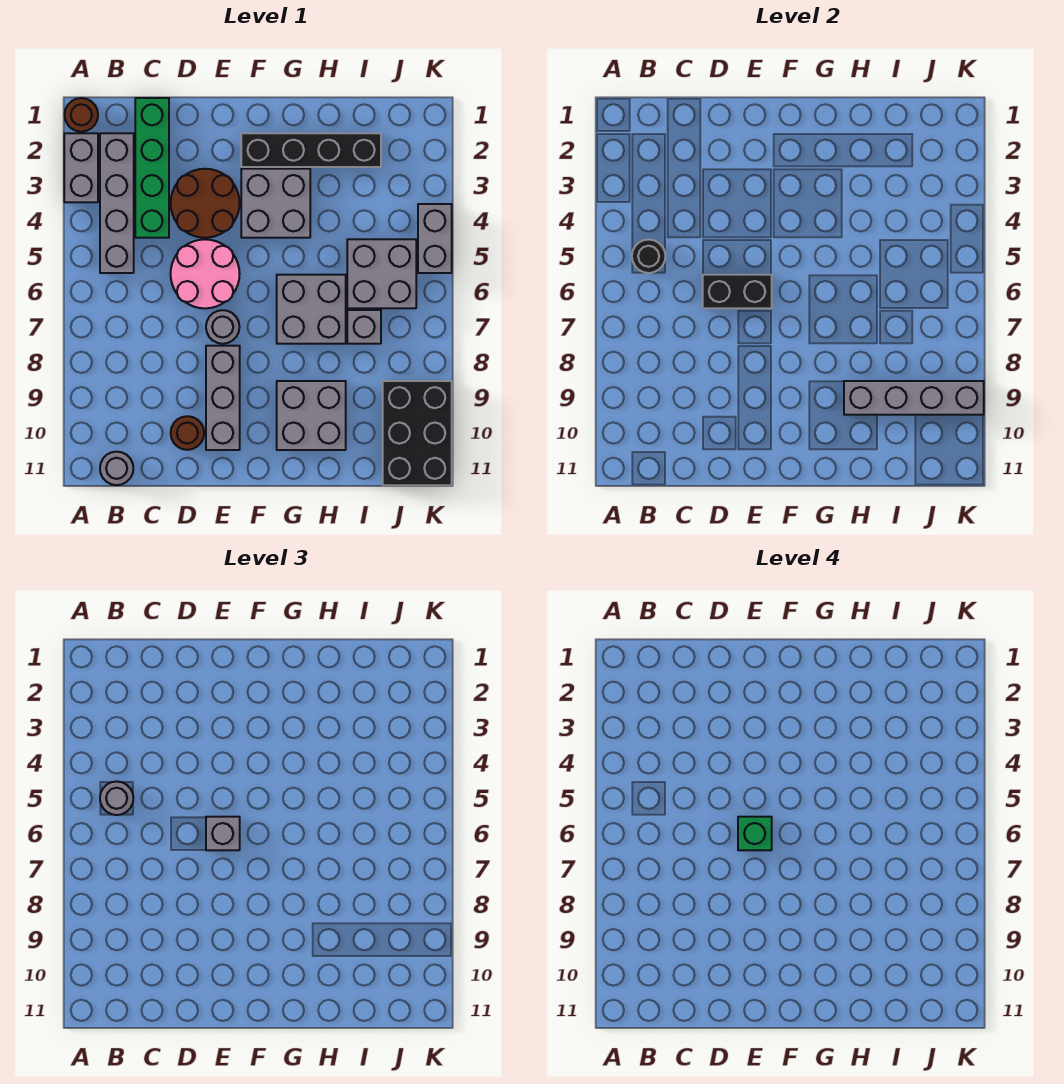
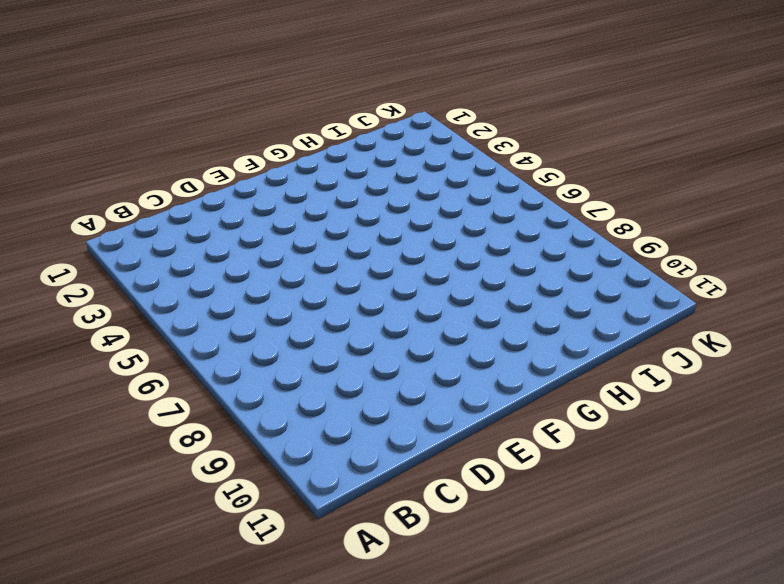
none -> brown round brick A1 level 1
none -> grey brick A2:A3 level 1
none -> grey brick B2:B5 level 1

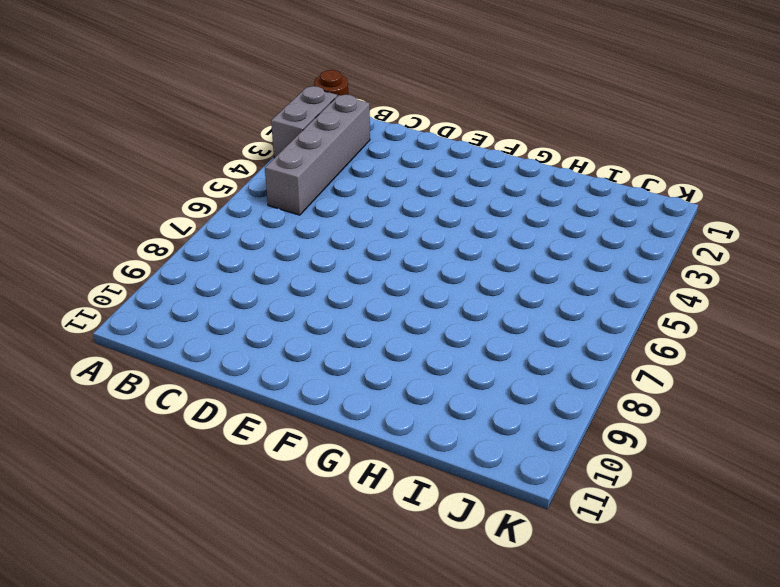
none -> grey round brick B11 level 1
none -> green brick C1:C4 level 1
none -> brown round brick D3:E4 level 1

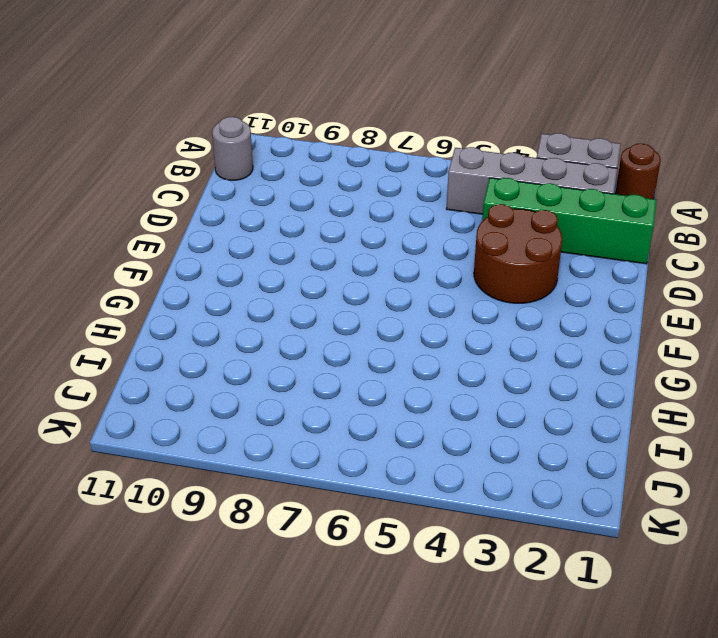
none -> pink round brick D5:E6 level 1
none -> brown round brick D10 level 1
none -> grey round brick E7 level 1

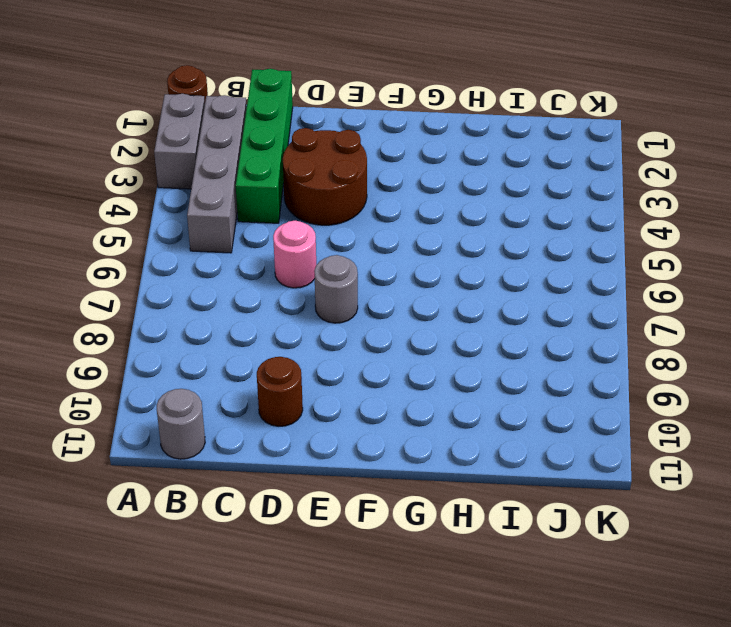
pink round brick D6 level 1 -> pink round brick D5:E6 level 1
none -> grey brick E8:E10 level 1
none -> black brick F2:I2 level 1
none -> grey brick F3:G4 level 1

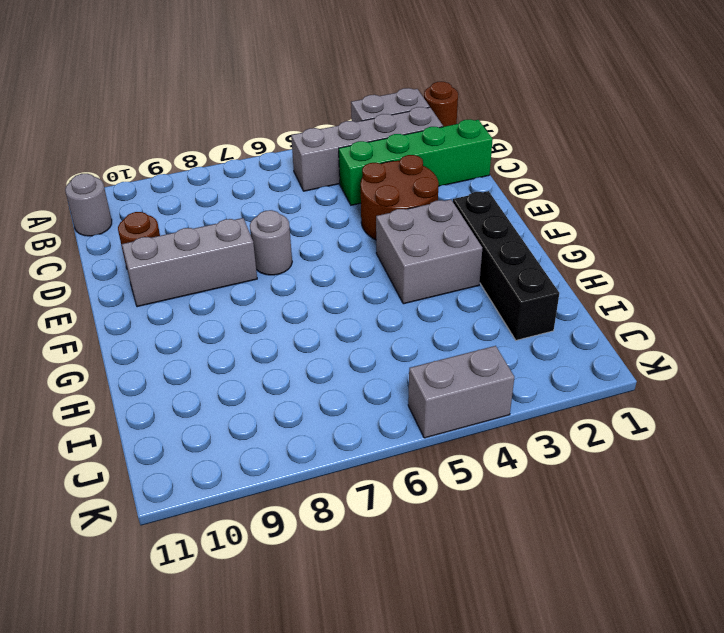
none -> pink round brick D5:E6 level 1
none -> grey brick G6:H7 level 1
none -> grey brick G9:H10 level 1

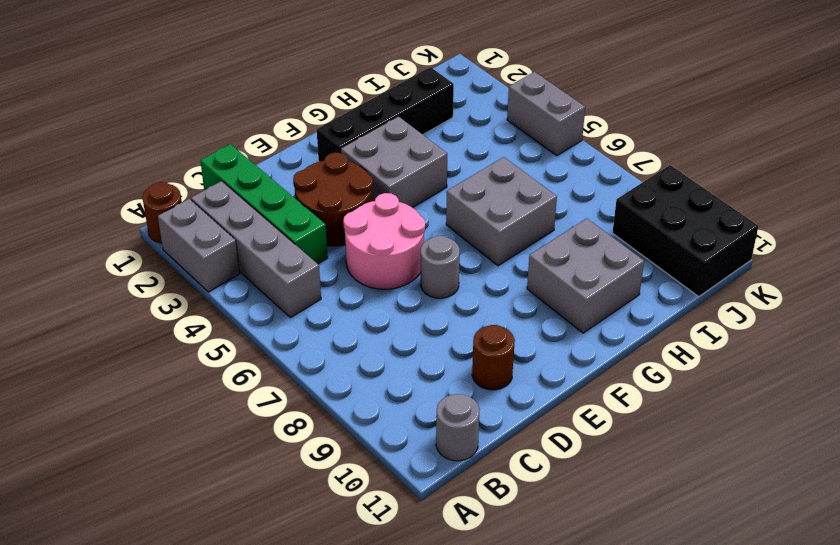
none -> grey brick E8:E10 level 1
none -> grey brick I5:J6 level 1
none -> grey brick I7 level 1

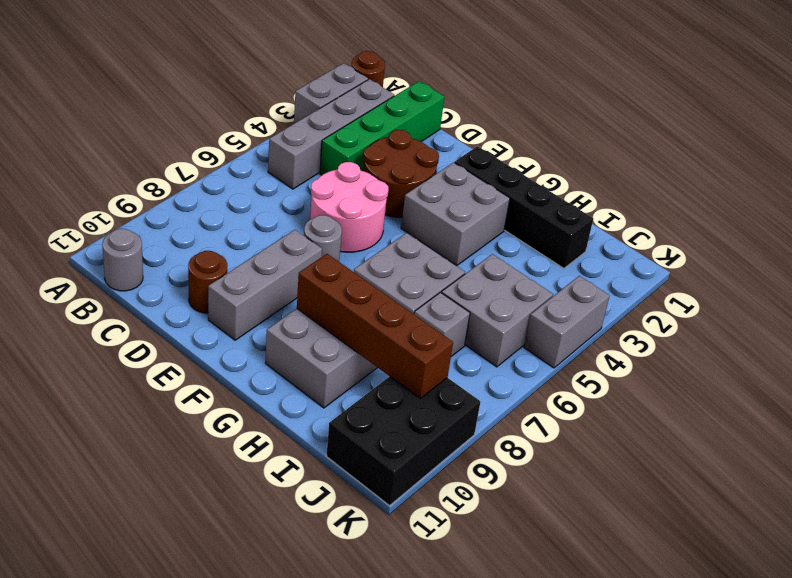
brown brick G9:J9 level 2 -> grey brick H9:K9 level 2
none -> black round brick B5 level 2
none -> black brick D6:E6 level 2
none -> grey round brick B5 level 3

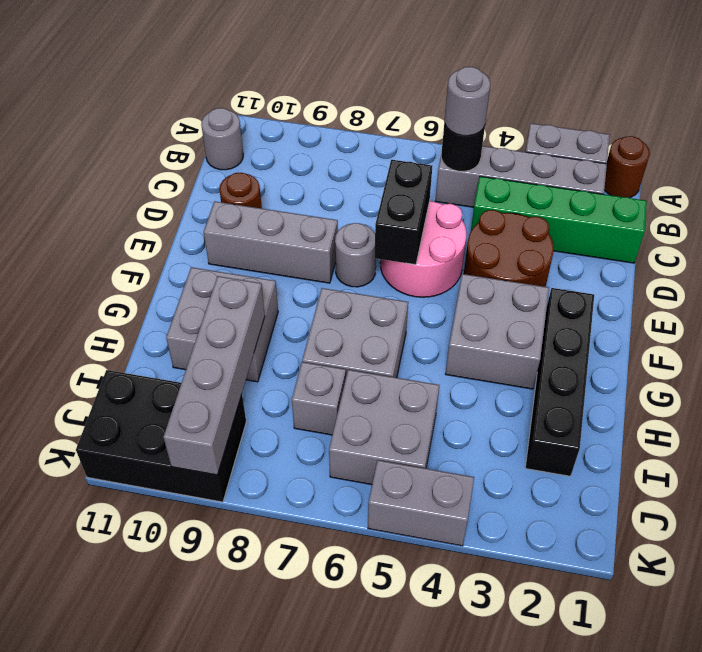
none -> grey brick E6 level 3
none -> green brick E6 level 4

